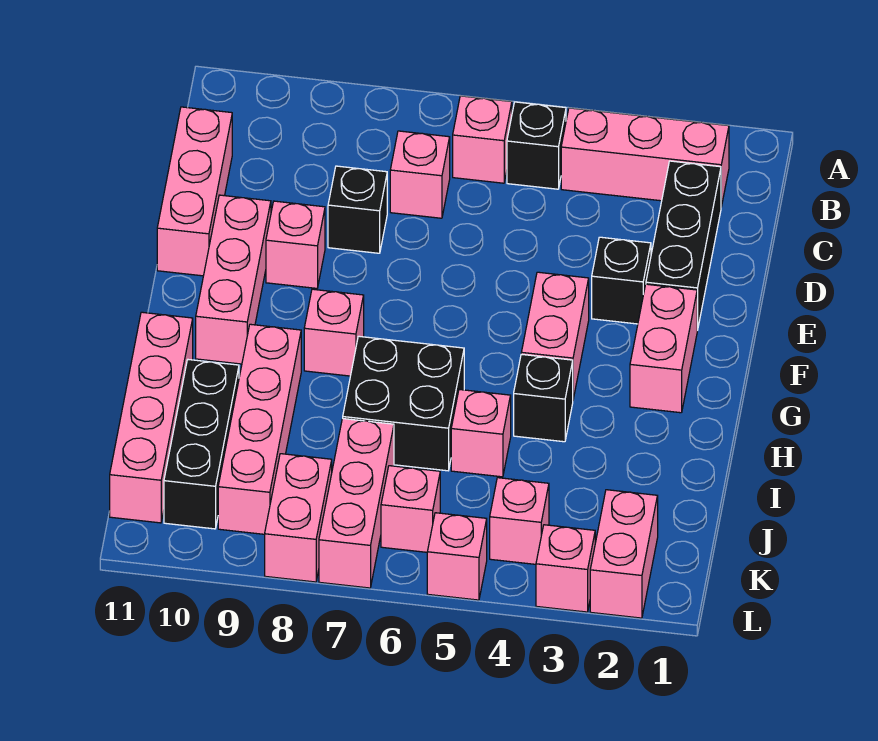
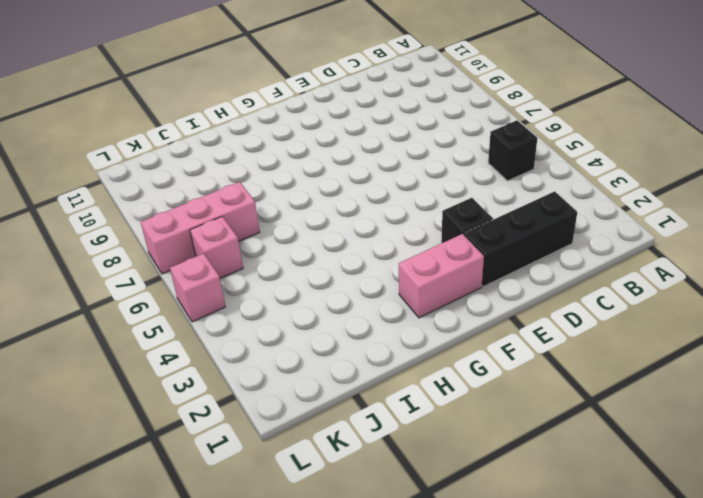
none -> pink brick B2:B4 level 1
none -> pink brick B6 level 1
none -> pink brick C7 level 1

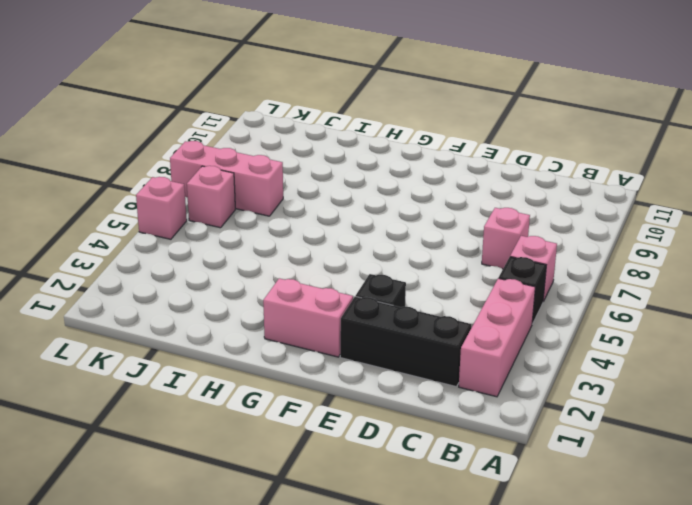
none -> pink brick C11:E11 level 1
none -> black brick D8 level 1
none -> pink brick E9 level 1

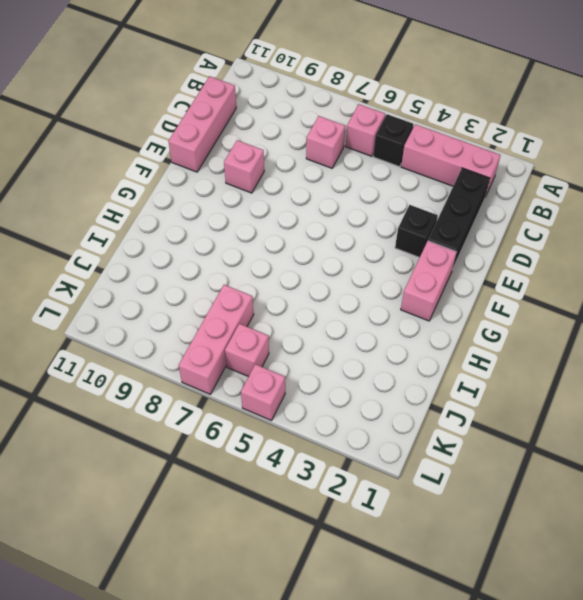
none -> black brick D8 level 1
none -> pink brick E10:G10 level 1
none -> pink brick F4:G4 level 1

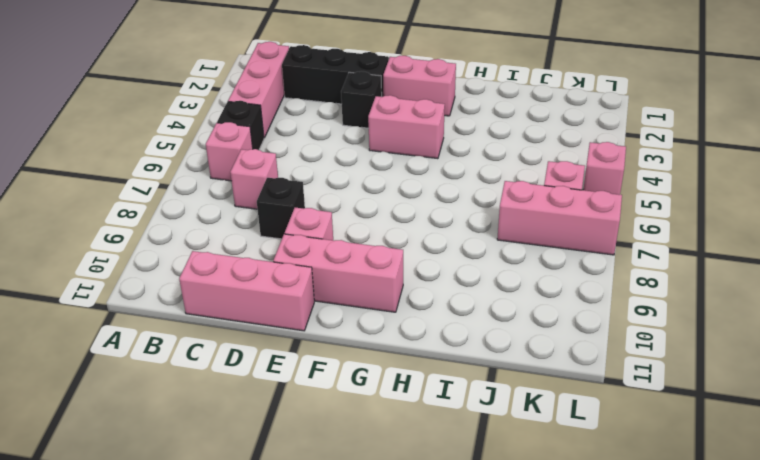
none -> pink brick G8 level 1
none -> black brick H4 level 1
none -> black brick H6:I7 level 1

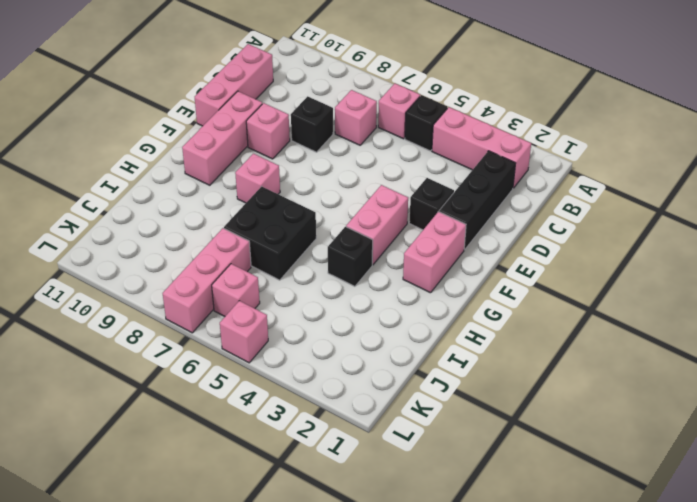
none -> pink brick H9:K9 level 1
none -> pink brick H11:K11 level 1
none -> pink brick I5 level 1

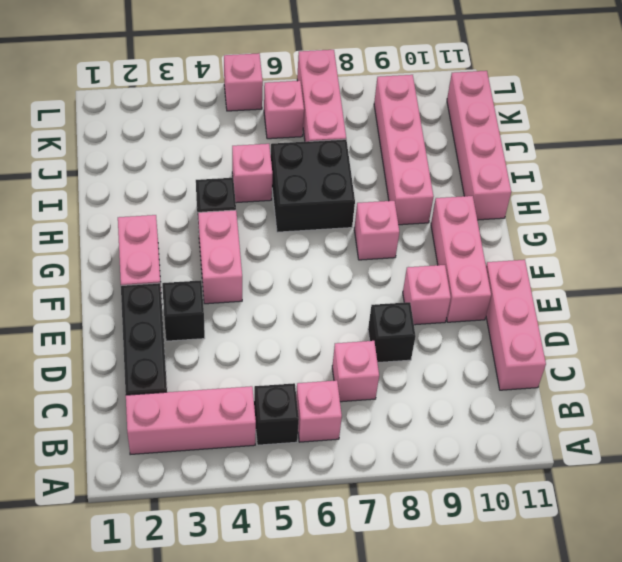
none -> black brick I10:K10 level 1
none -> pink brick K2:L2 level 1
none -> pink brick K4 level 1

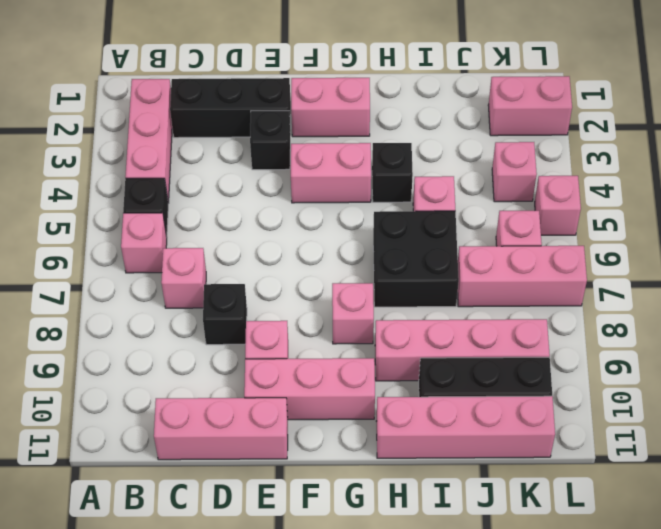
none -> pink brick K8:L8 level 1
none -> pink brick L3 level 1

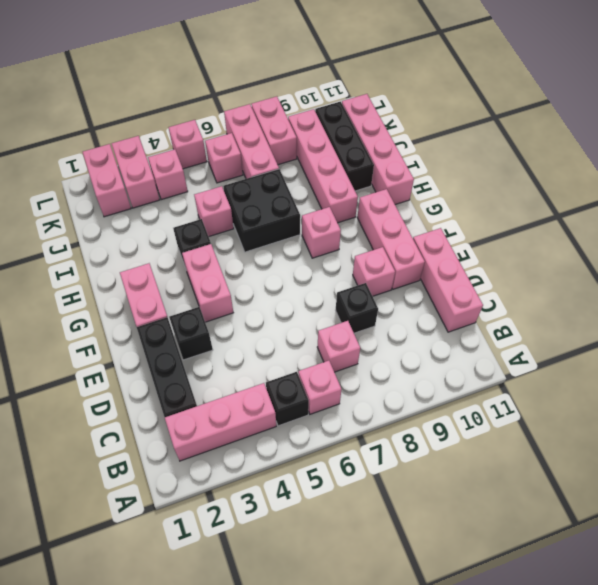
pink brick K3:L3 level 1 -> pink brick L3 level 1

